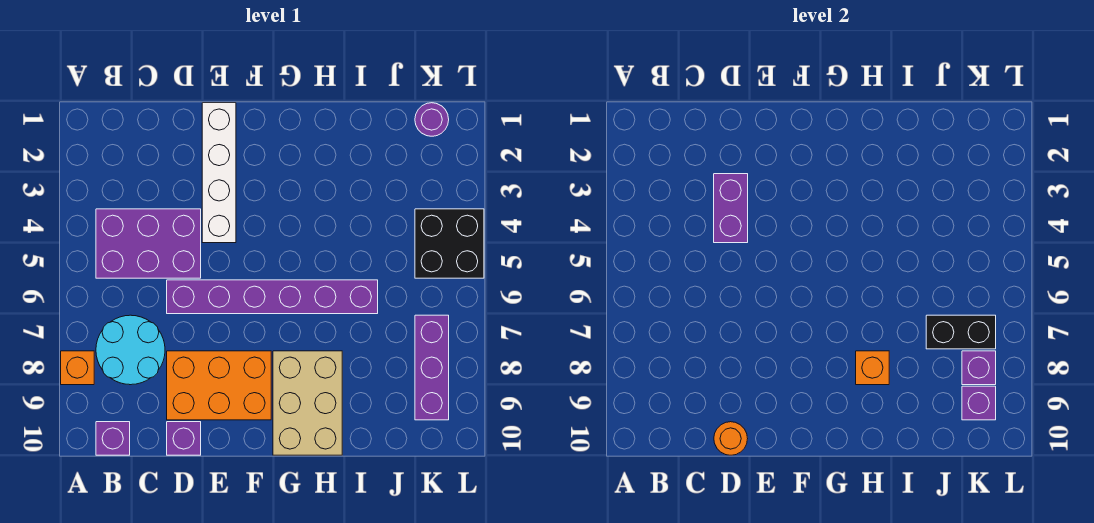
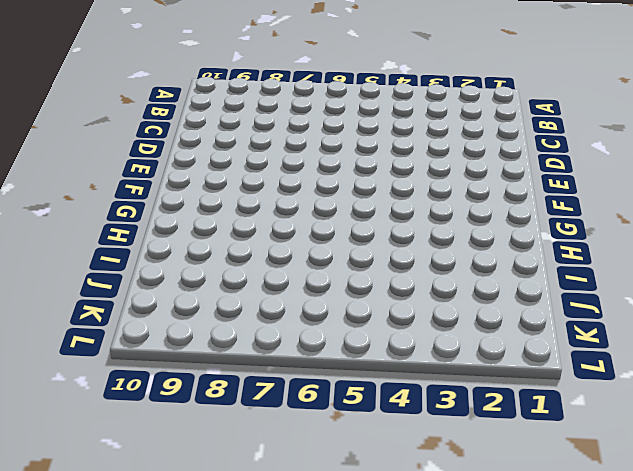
none -> orange brick A8 level 1
none -> purple brick B4:D5 level 1
none -> cyan round brick B7:C8 level 1

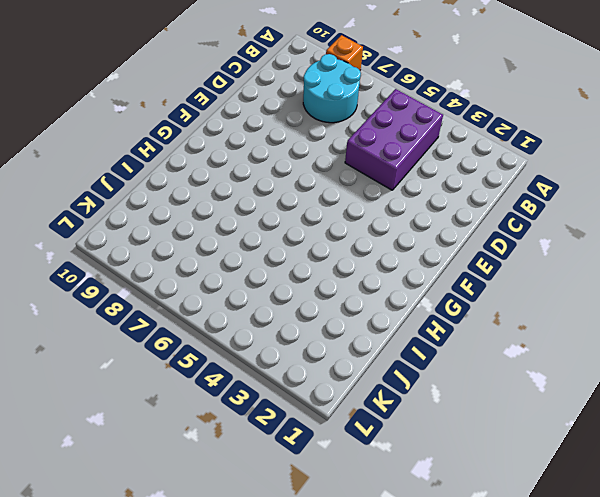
none -> purple brick B10 level 1
none -> purple brick D6:I6 level 1
none -> orange brick D8:F9 level 1

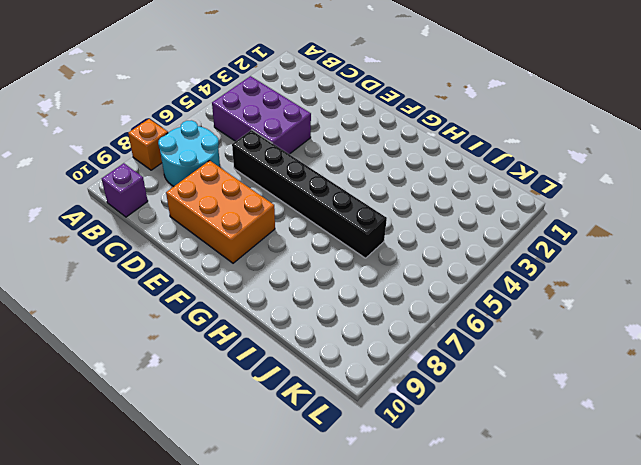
black brick D6:I6 level 1 -> purple brick D6:I6 level 1
none -> purple brick D10 level 1
none -> white brick E1:E4 level 1
none -> tan brick G8:H10 level 1

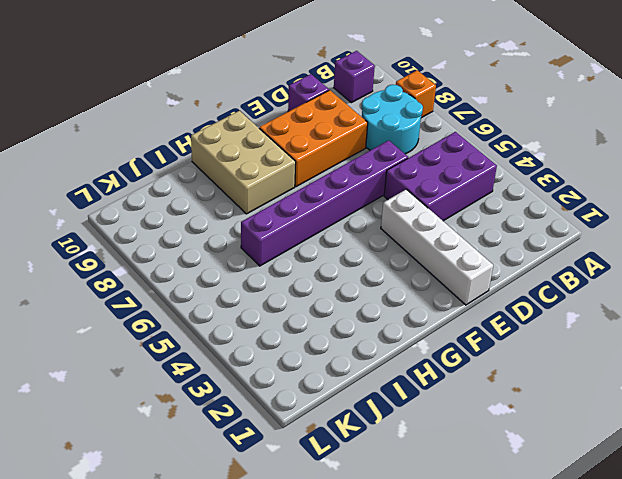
none -> purple round brick K1 level 1
none -> black brick K4:L5 level 1
none -> purple brick K7:K9 level 1

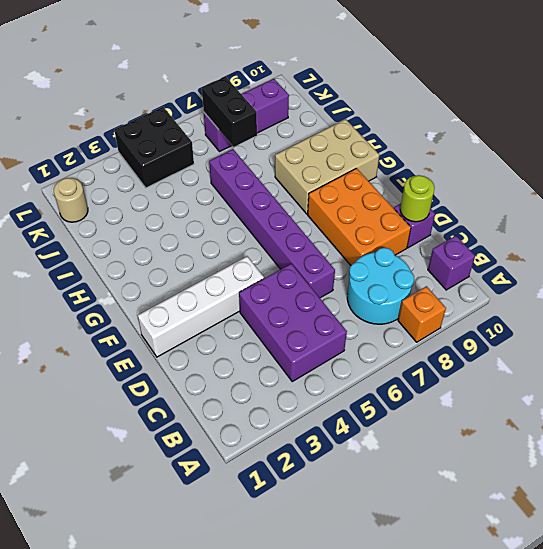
lime round brick D10 level 2 -> orange round brick D10 level 2
tan round brick K1 level 1 -> purple round brick K1 level 1
none -> purple brick D3:D4 level 2
none -> orange brick H8 level 2
none -> purple brick K8 level 2

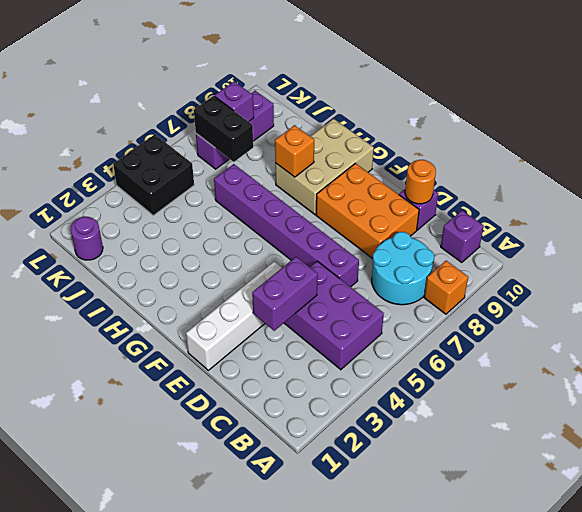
none -> purple brick K9 level 2

